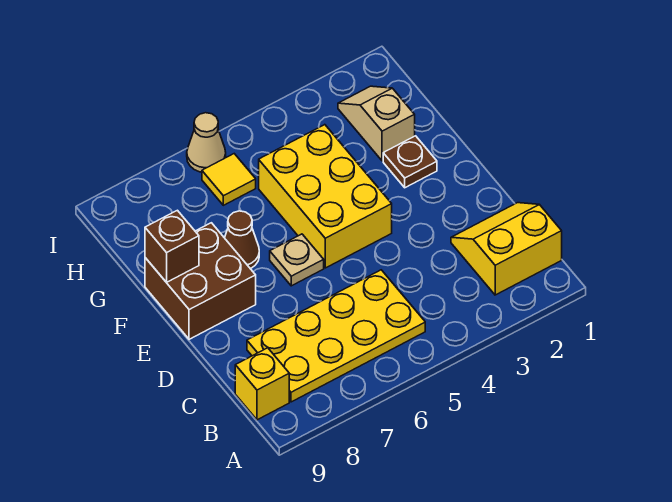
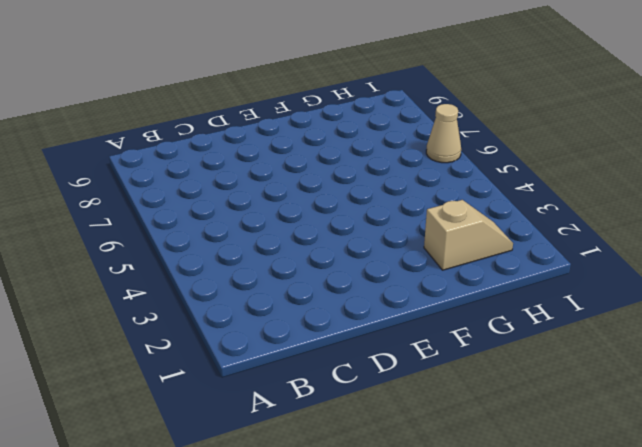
none -> yellow slope B1:C2 level 1 top B
none -> yellow plate B5:C8 level 1
none -> yellow brick B9 level 1

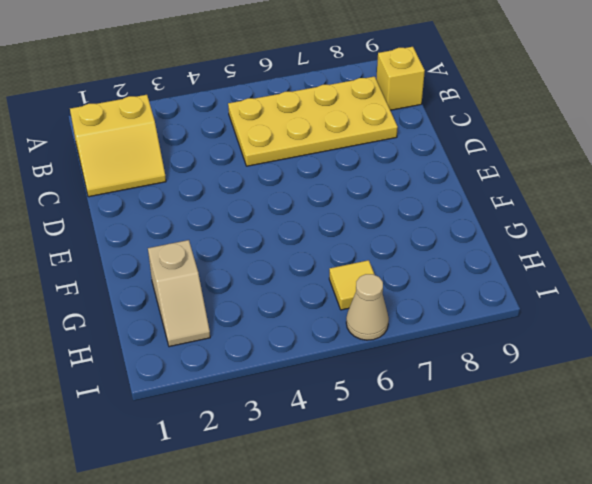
none -> yellow brick E4:G5 level 1
none -> tan plate E6 level 1
none -> brown brick E8:F9 level 1

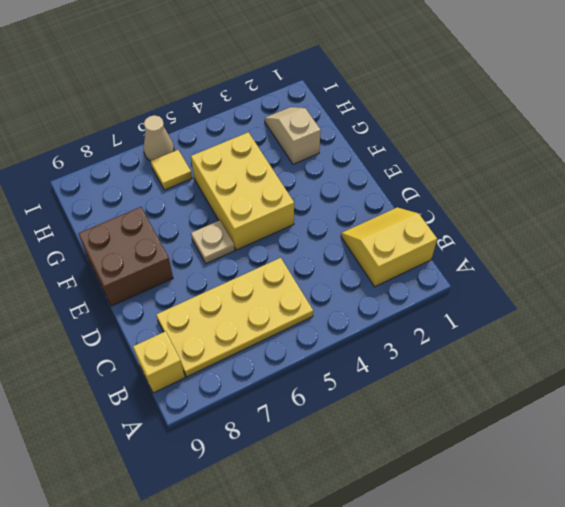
none -> brown plate F2 level 1
none -> brown cone F7 level 1
none -> brown brick F9 level 2

